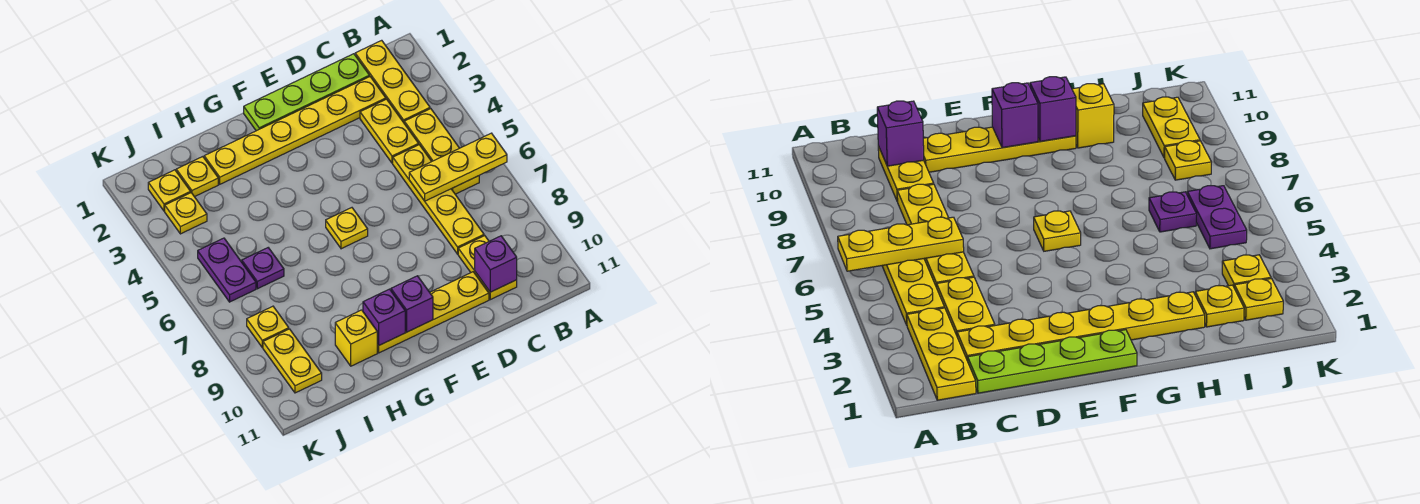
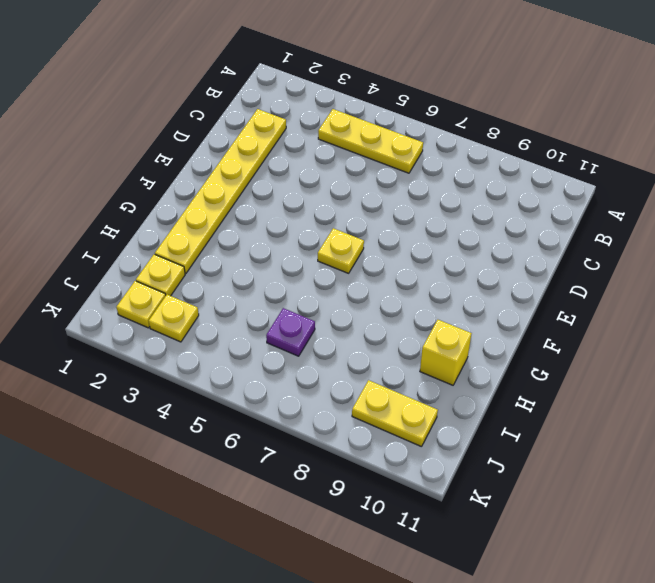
none -> yellow plate B1:B3 level 1
none -> lime plate C1:F1 level 1
none -> yellow plate C3:C4 level 1

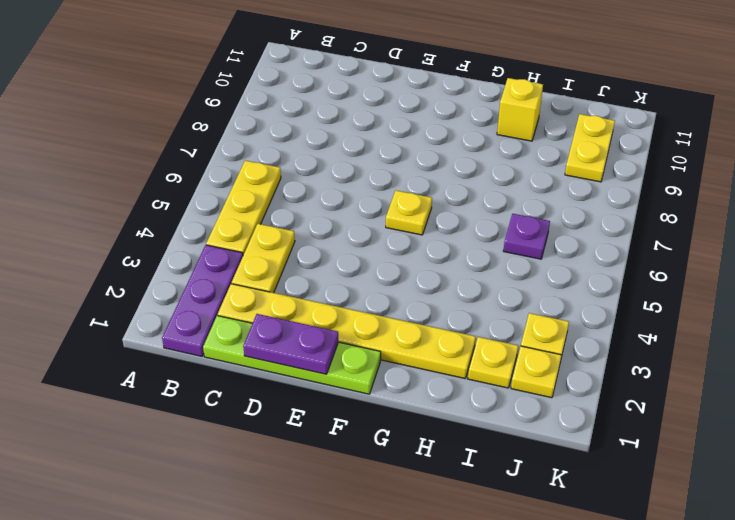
purple plate B1:B3 level 1 -> yellow plate B1:B3 level 1
purple plate D1:E1 level 2 -> purple plate J5:J6 level 1
none -> yellow plate C5:C8 level 1
none -> yellow plate C9:C10 level 1
none -> yellow plate D10:G10 level 1

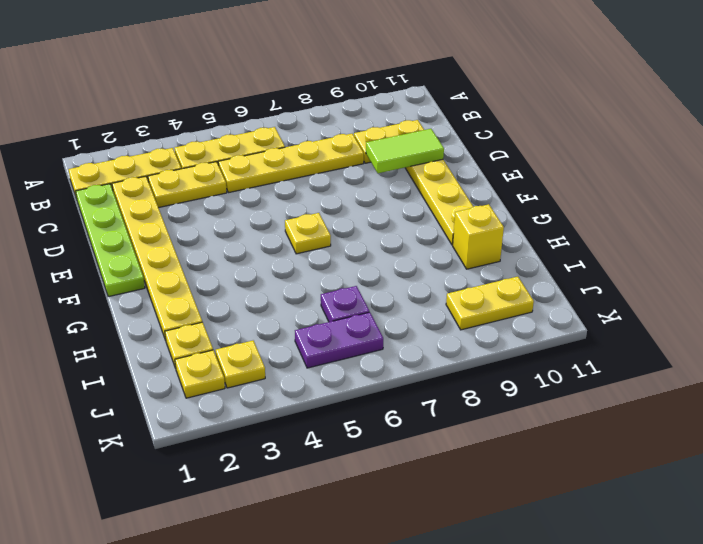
lime tile D9:D10 level 2 -> none
none -> yellow plate J8 level 1
none -> yellow plate A6:C6 level 2
none -> purple brick C10 level 2

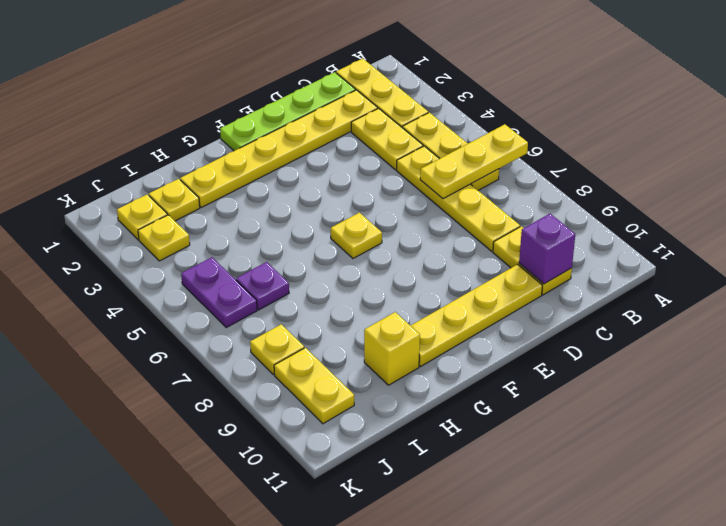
none -> purple brick F10 level 2
none -> purple brick G10 level 2

